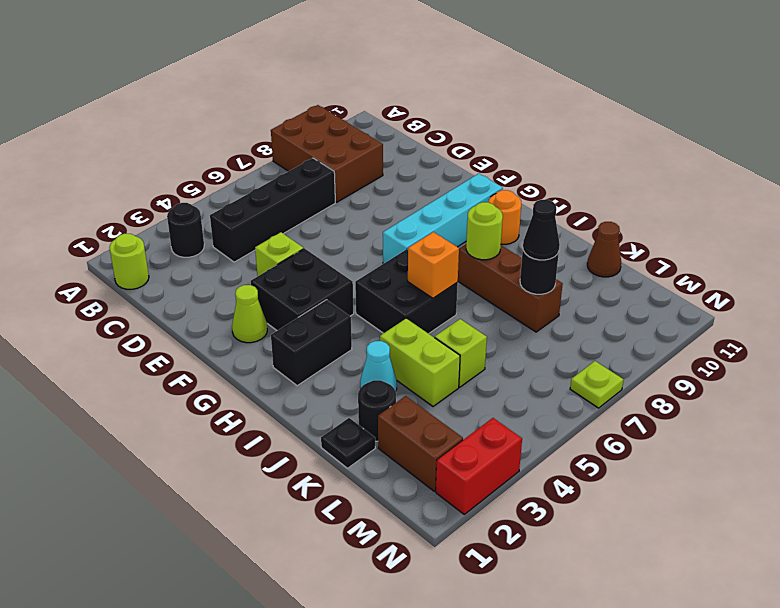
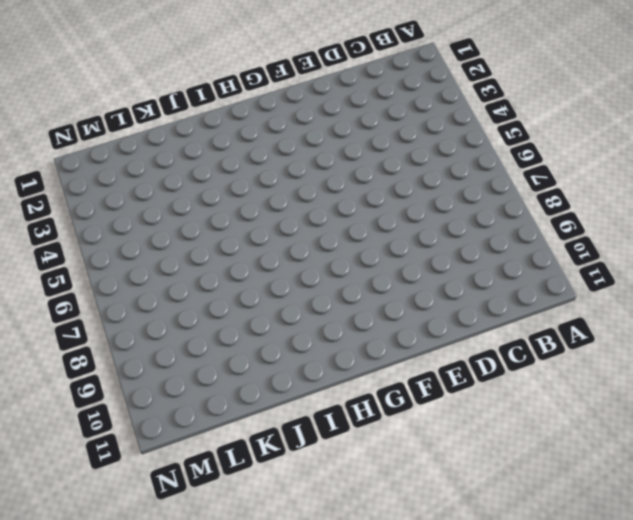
none -> brown brick A8:C9 level 1
none -> lime round brick B1 level 1
none -> black round brick B3 level 1

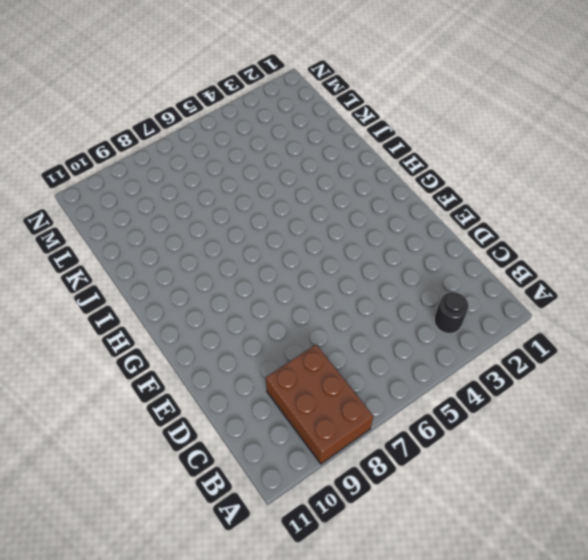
none -> lime round brick B1 level 1
none -> black brick C4:C7 level 1
none -> lime brick E4 level 1

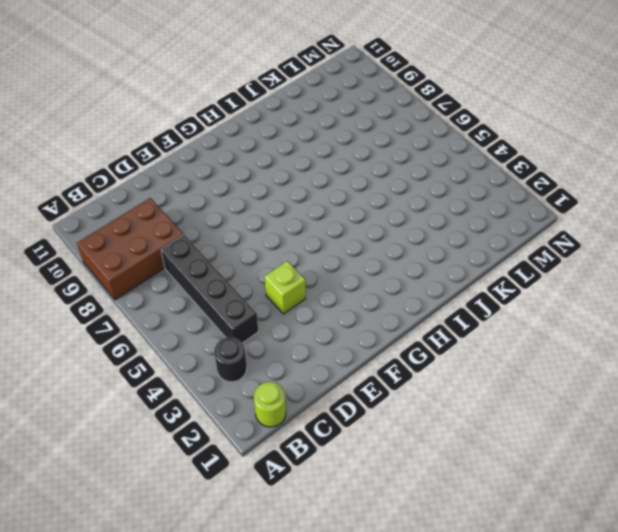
none -> lime cone F2 level 1
none -> black brick F3:G4 level 1
none -> cyan brick G7:G10 level 1

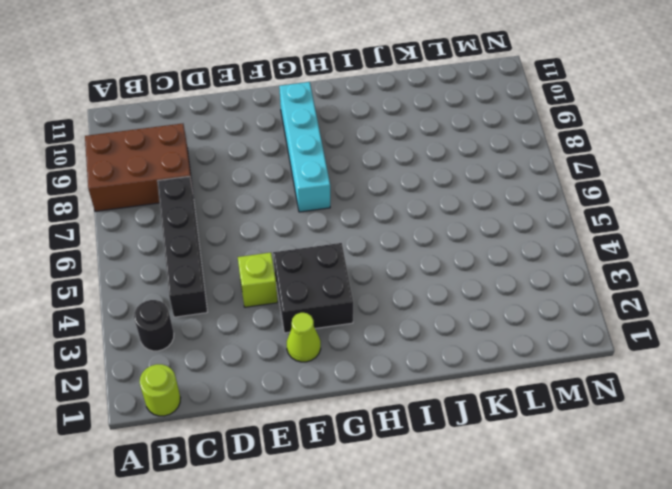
none -> black brick H2:H3 level 1
none -> black brick H5:I6 level 1
none -> orange round brick H10 level 1

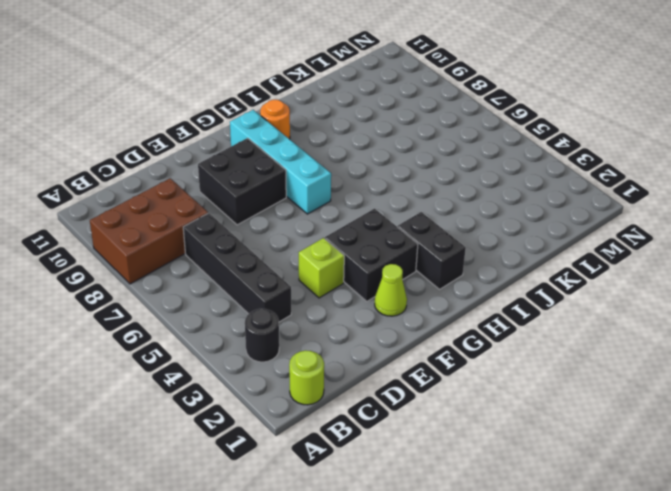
black brick E8:F9 level 1 -> black brick H5:I6 level 1
none -> brown brick I8:K8 level 1
none -> cyan cone J3 level 1
none -> lime brick J4:K4 level 1

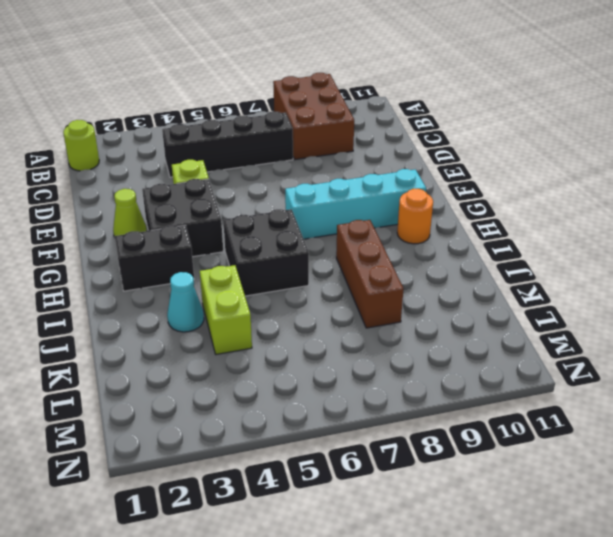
none -> black round brick B3 level 1
none -> black plate K1 level 1
none -> black round brick K2 level 1

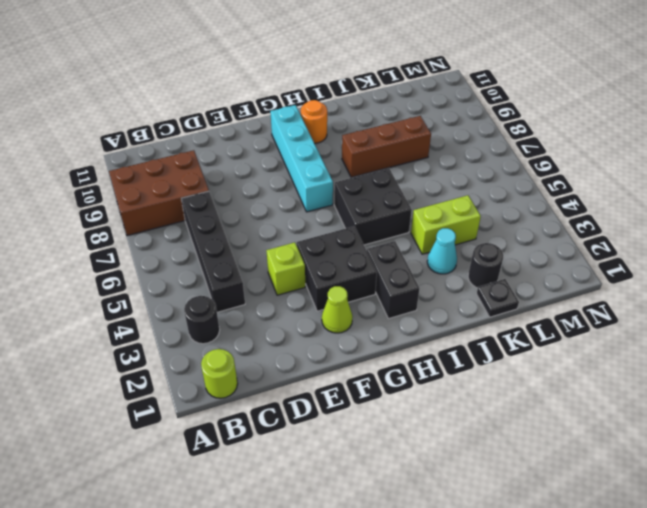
none -> lime brick K5 level 1
none -> brown cone K11 level 1
none -> brown brick L2:M2 level 1

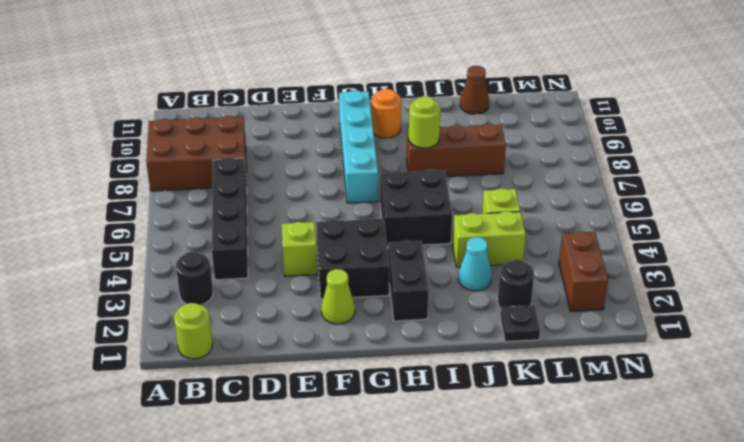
brown brick M2:M3 level 1 -> brown brick L2:M2 level 1
none -> red brick N2:N3 level 1
none -> lime plate N7 level 1
none -> orange brick I6 level 2

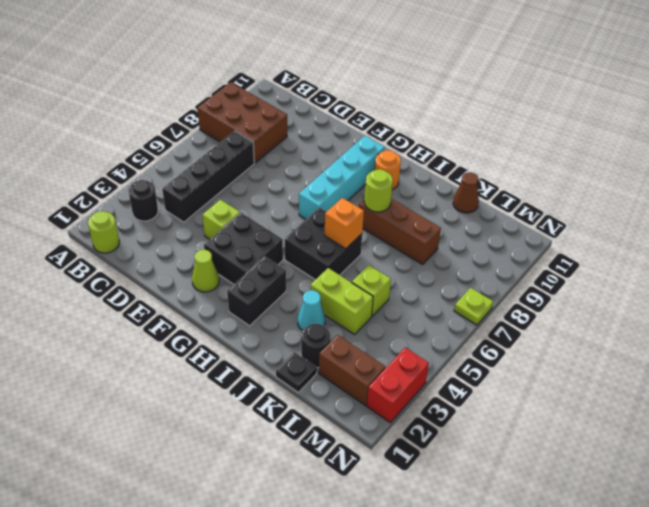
none -> black round brick K8 level 2
none -> black cone K8 level 3

